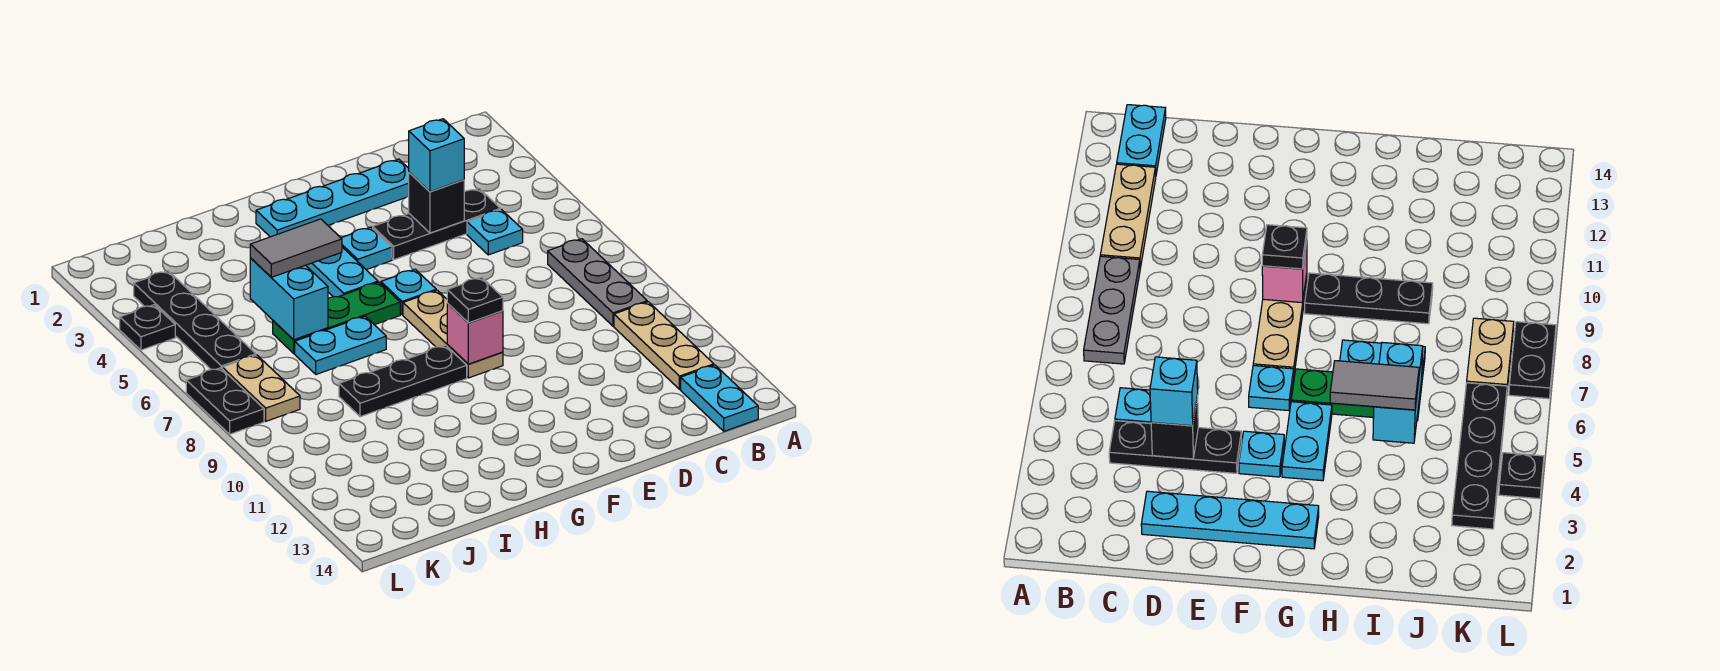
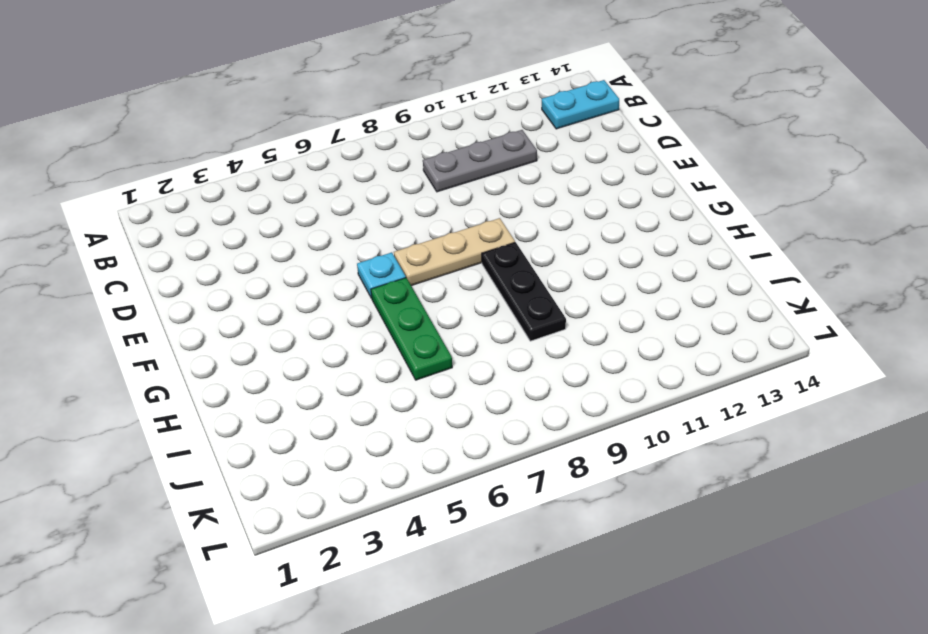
grey plate C9:C11 level 1 -> grey plate B7:B9 level 1
none -> tan plate B10:B12 level 1
none -> black plate C4:E4 level 1
none -> cyan plate C5 level 1

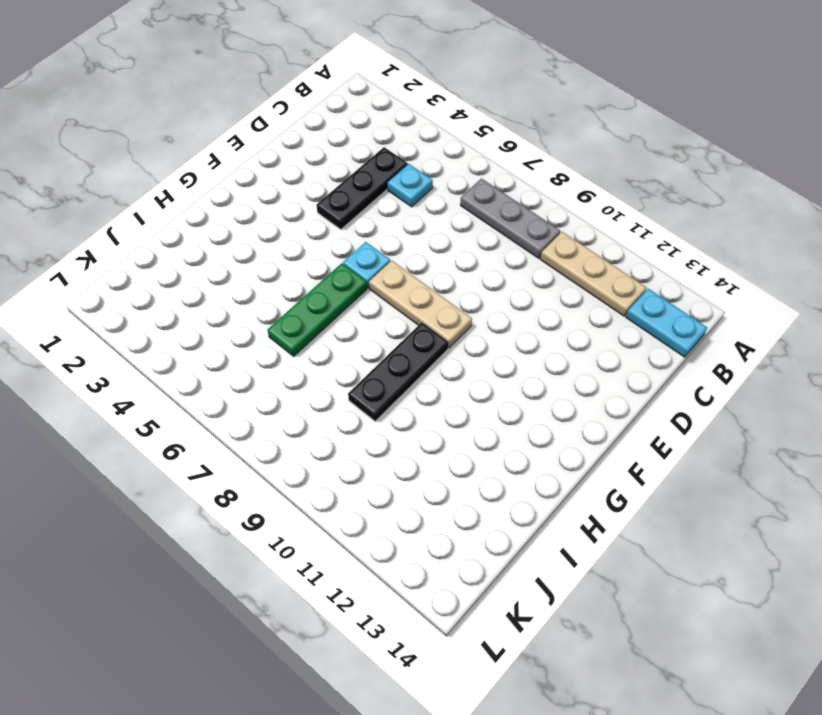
none -> cyan plate D2:G2 level 1
none -> cyan plate F4 level 1
none -> cyan plate G4:G5 level 1

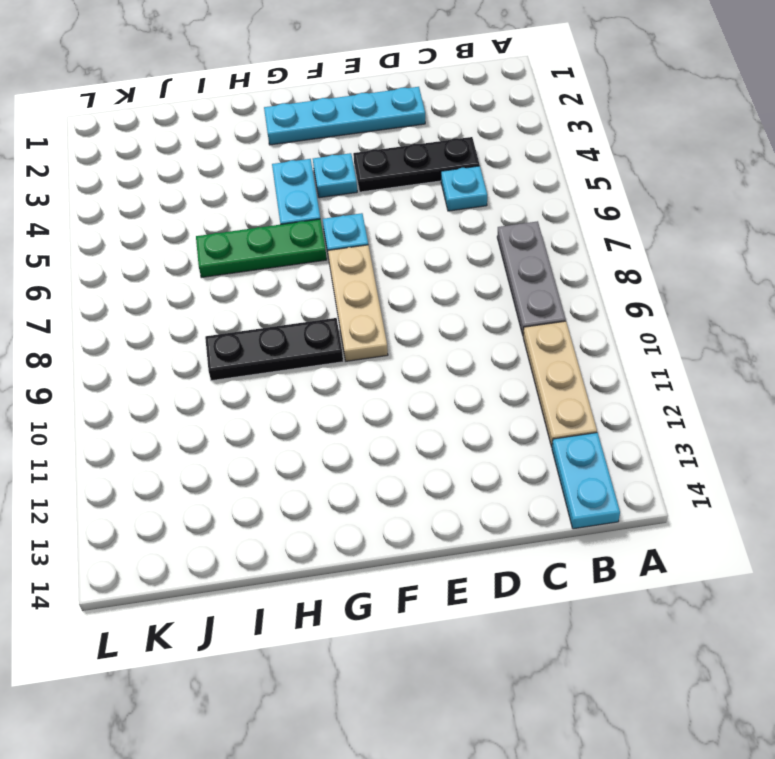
none -> cyan plate H7:I7 level 1
none -> black plate K3:K6 level 1
none -> tan plate K7:K8 level 1

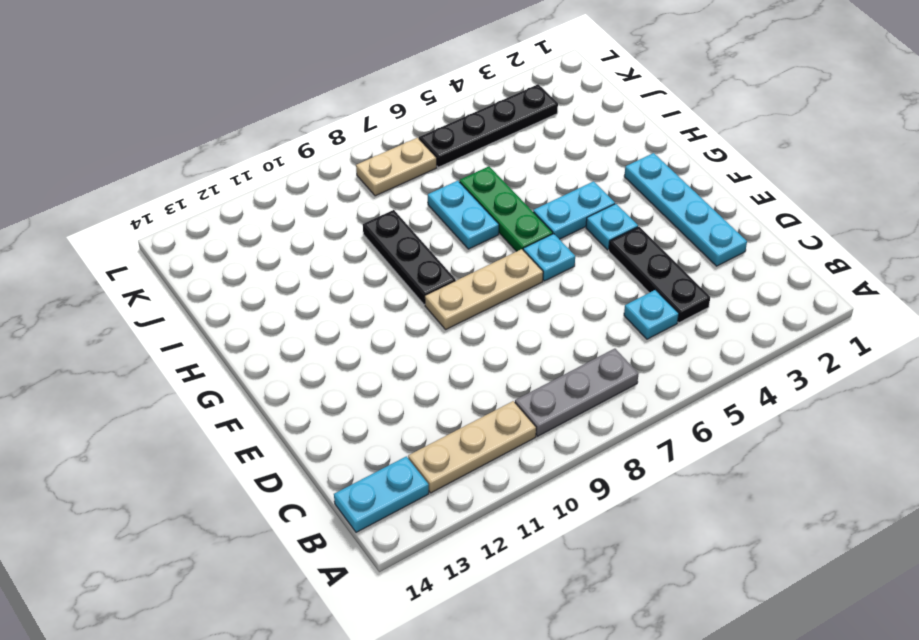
none -> black plate L4 level 1
none -> black plate L7:L8 level 1
none -> black brick D4 level 2

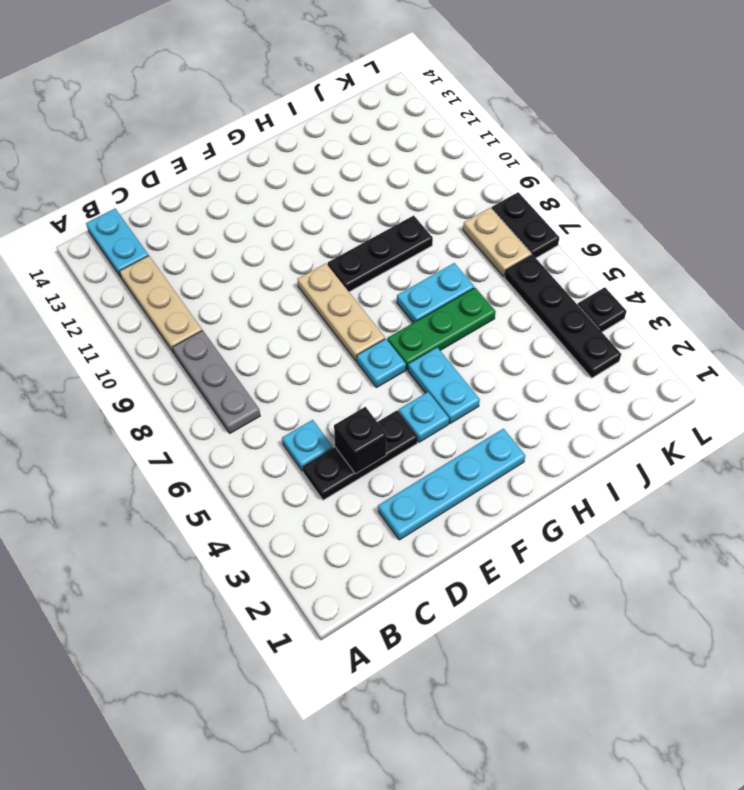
none -> pink brick F9 level 2
none -> cyan brick I5:I6 level 2
none -> cyan brick D4 level 3

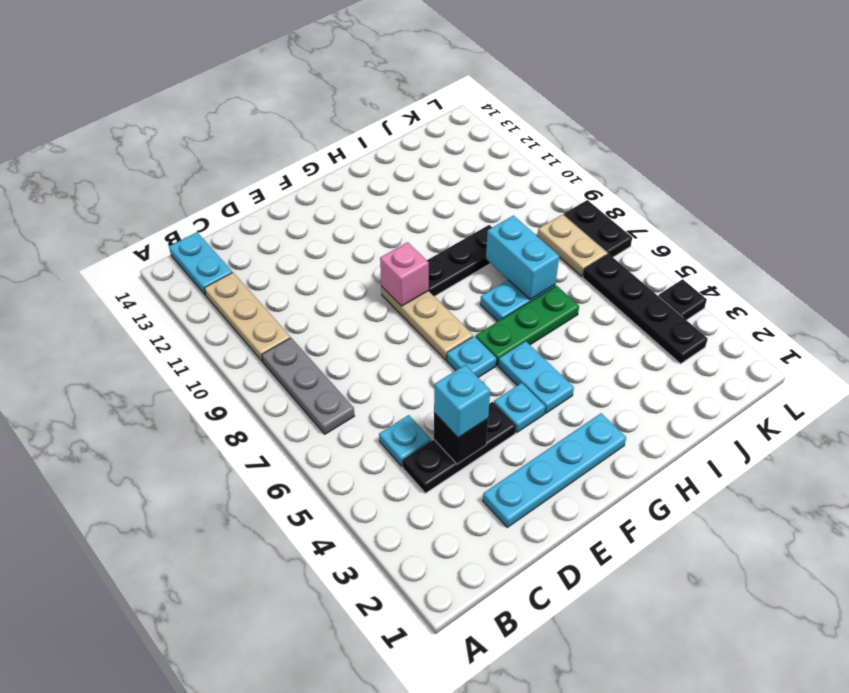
cyan brick I7:I8 level 2 -> cyan brick I5:I6 level 2
none -> black plate F9 level 3
none -> grey tile H5:I5 level 3

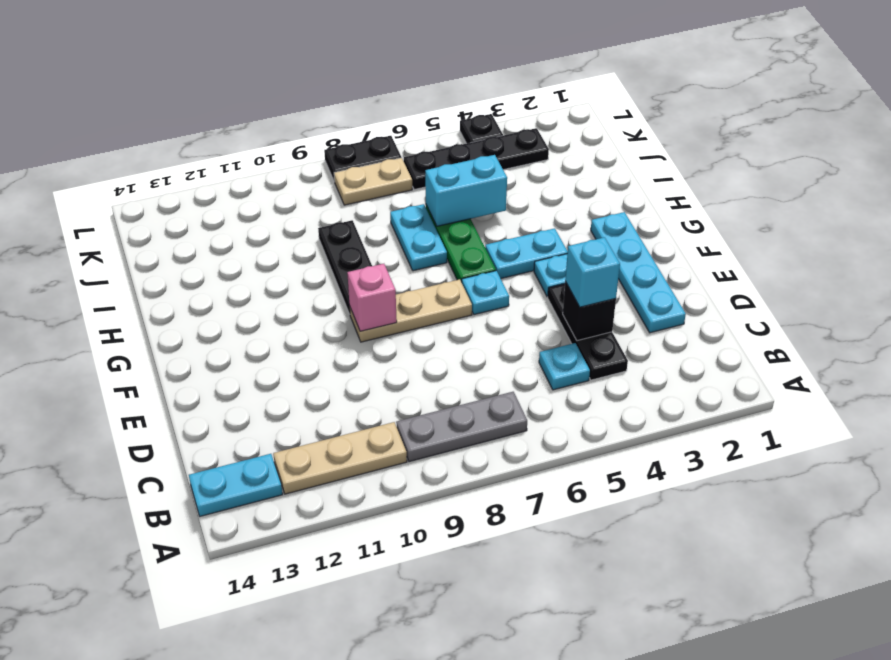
none -> black plate F9 level 3
none -> grey tile H5:I5 level 3

